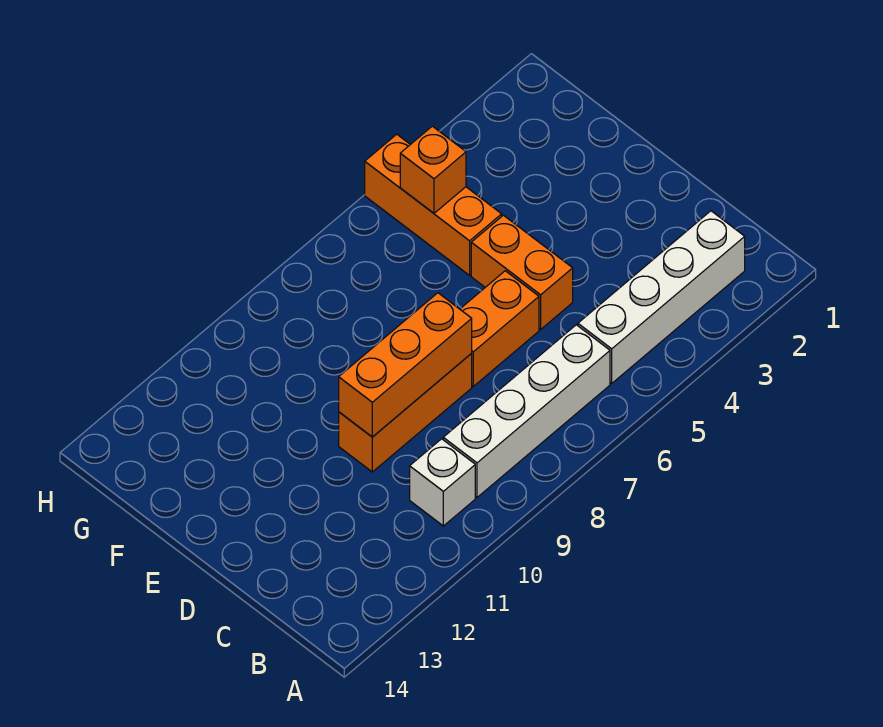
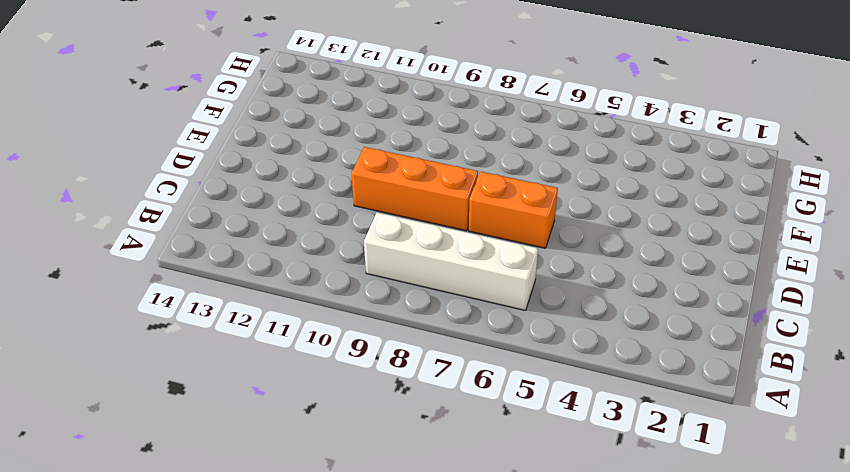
none -> white brick B2:B5 level 1
none -> white brick B10 level 1

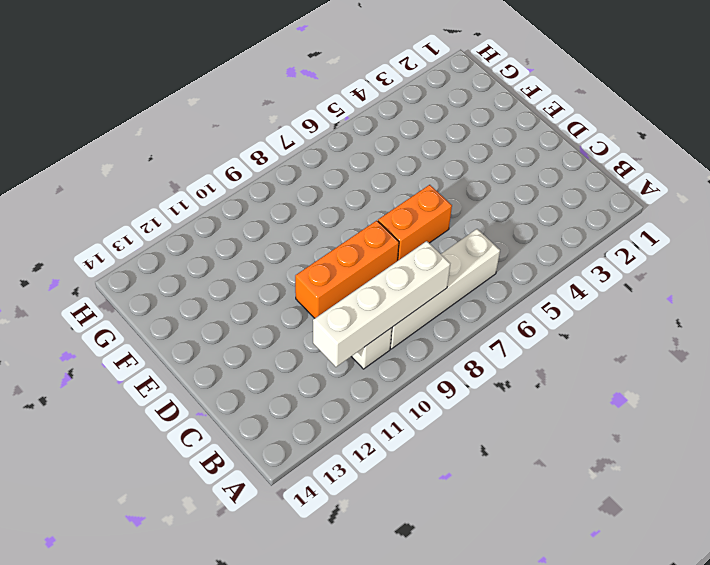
white brick B8:B11 level 2 -> white brick B2:B5 level 1
none -> orange brick D5:E5 level 1
none -> orange brick F5:H5 level 1

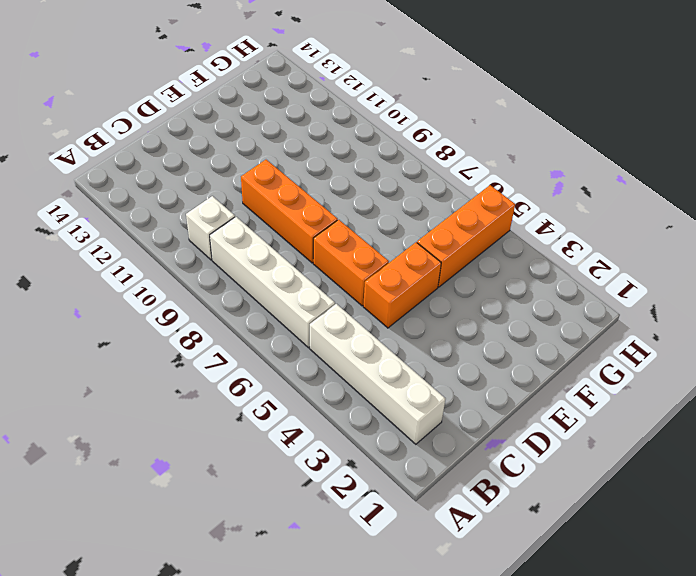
none -> orange brick D8:D10 level 2
none -> orange brick G5 level 2

